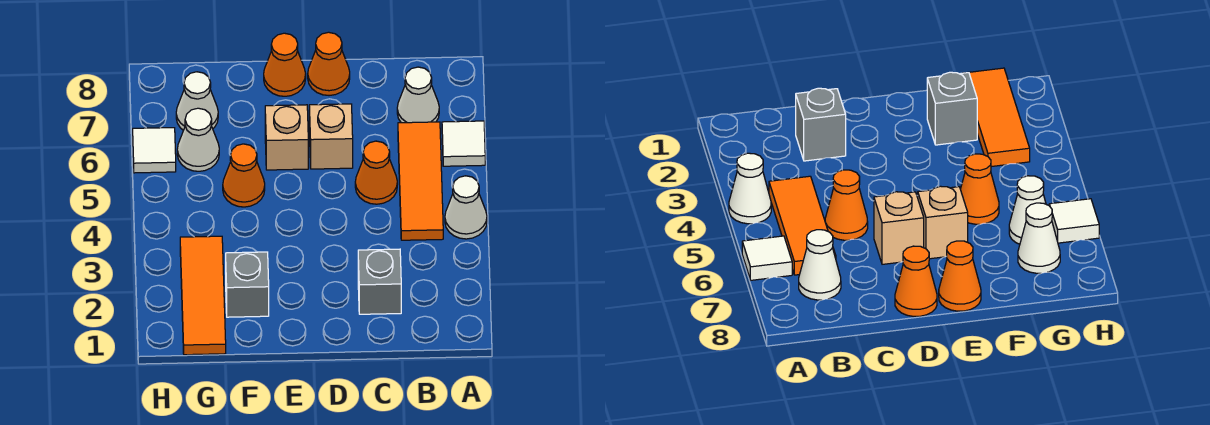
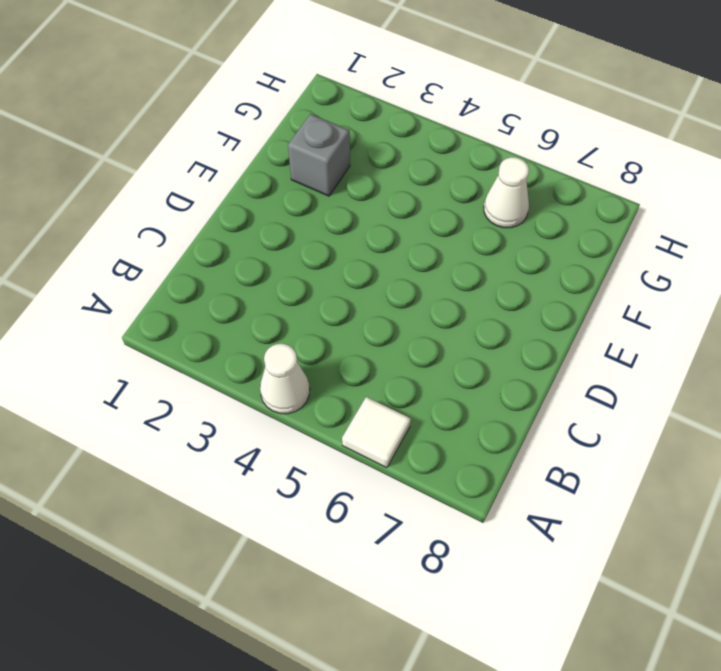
none -> orange tile B4:B6 level 1
none -> white cone B7 level 1
none -> grey brick C2 level 1

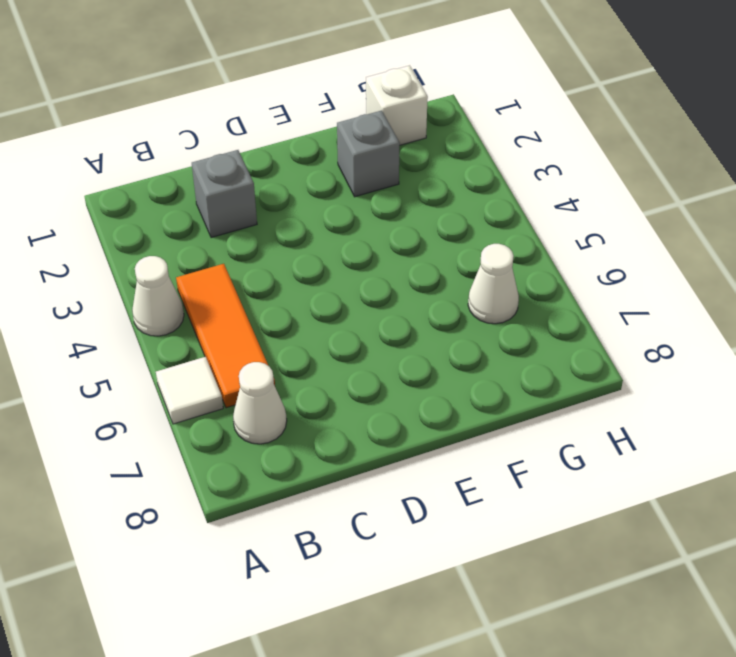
white brick G1 level 1 -> orange tile G1:G3 level 1
none -> orange cone C5 level 1
none -> tan brick D6 level 1
none -> orange cone D8 level 1

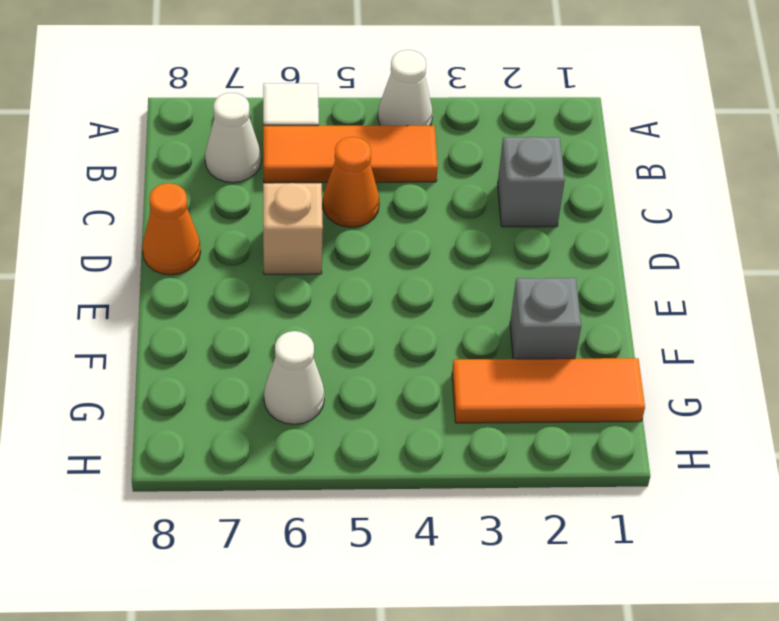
none -> tan brick E6 level 1
none -> orange cone E8 level 1
none -> orange cone F5 level 1

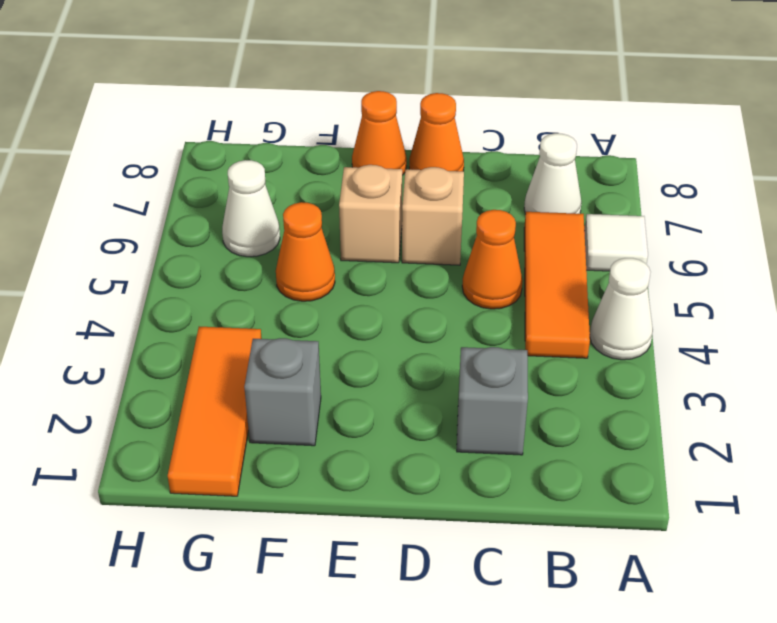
none -> white cone G7 level 1
none -> white tile H6 level 1

